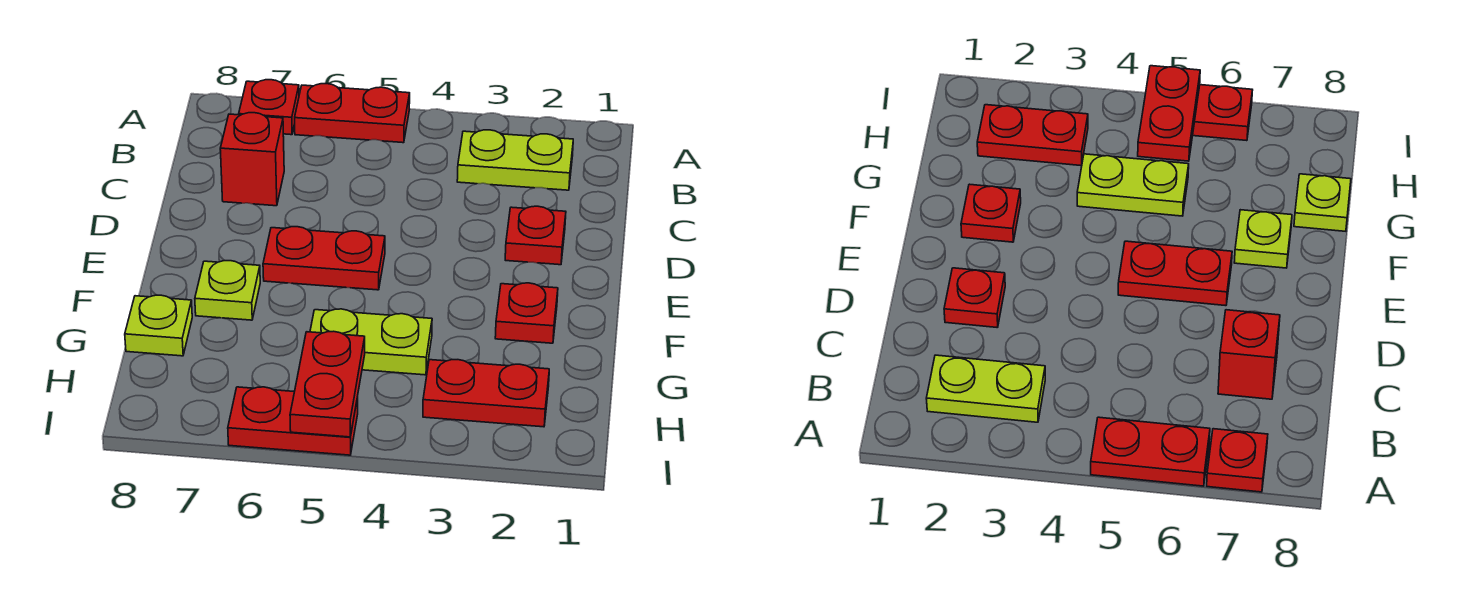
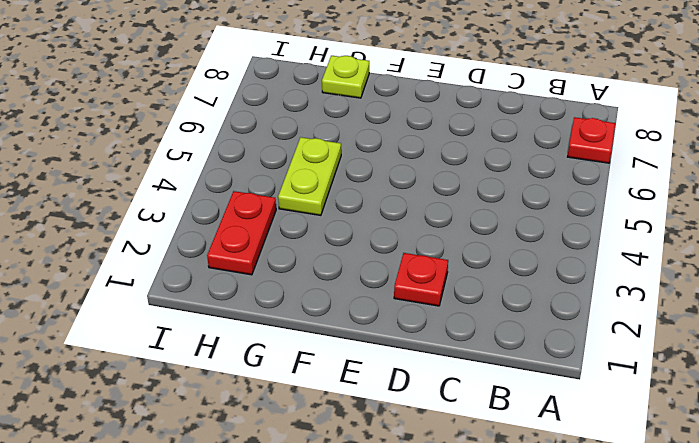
none -> red plate A5:A6 level 1
none -> lime plate B2:B3 level 1
none -> red brick C7 level 1

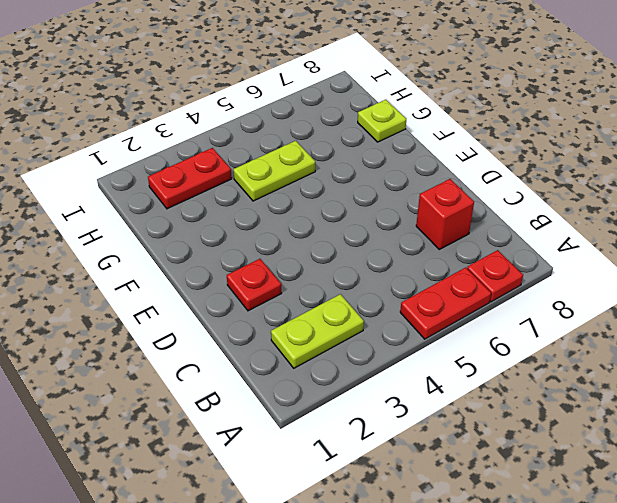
none -> red plate E5:E6 level 1
none -> red plate F2 level 1
none -> lime plate F7 level 1

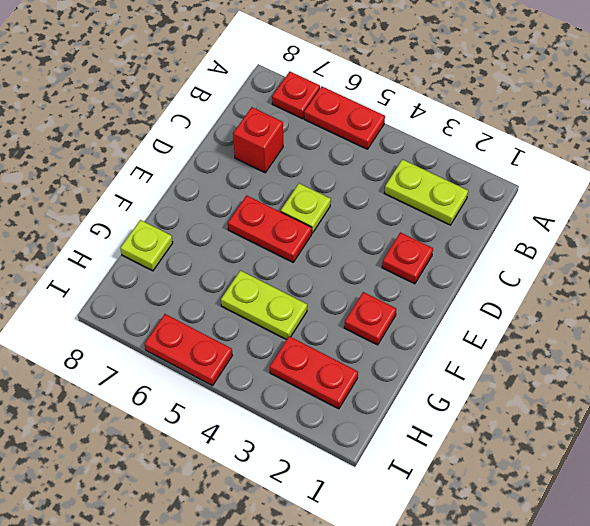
lime plate D5 level 1 -> lime plate F7 level 1
none -> red plate H5:I5 level 2

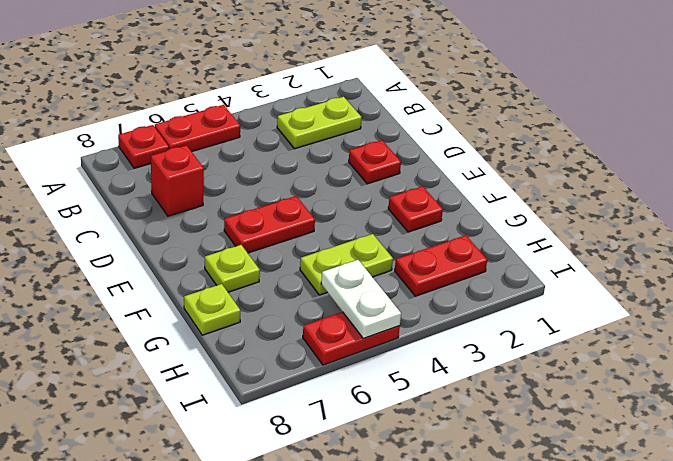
white plate H5:I5 level 2 -> red plate H5:I5 level 2

